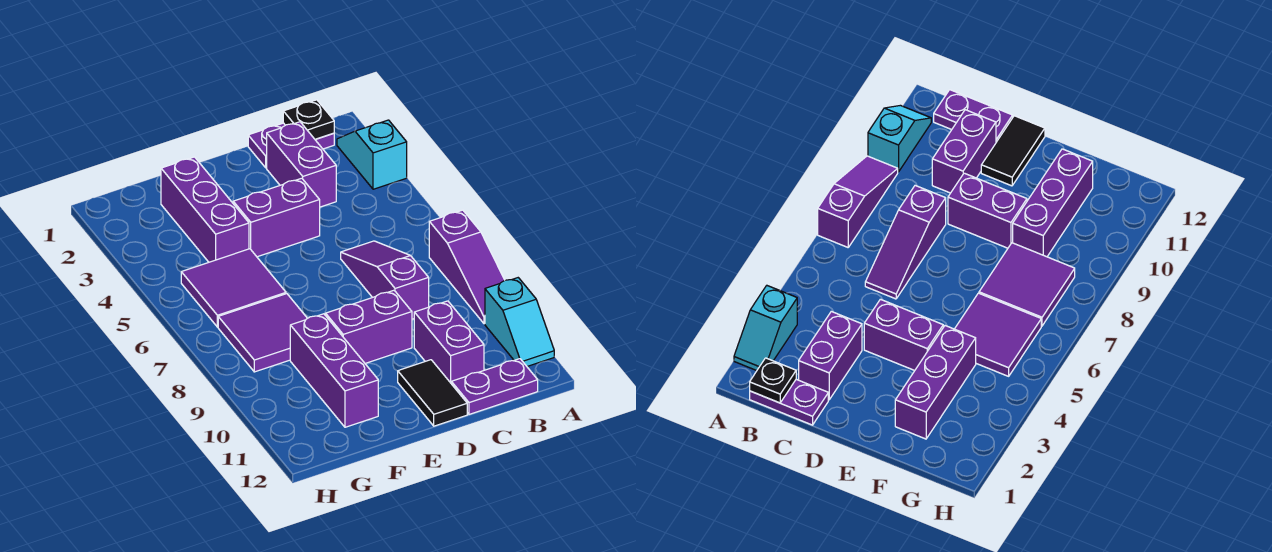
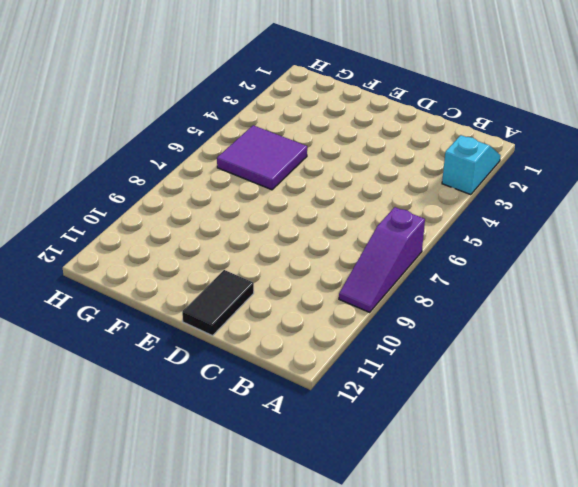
none -> cyan slope A10:A11 level 1 top 10
none -> purple plate B1:C1 level 1
none -> purple plate B12:C12 level 1

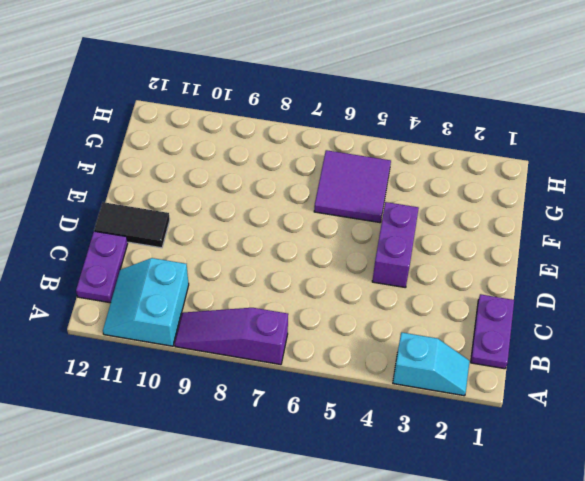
cyan slope A10:B11 level 1 top 10 -> cyan slope A10:A11 level 1 top 10
none -> purple brick C2:C3 level 1
none -> purple slope C6:C8 level 1 top 8
none -> purple brick C10:C11 level 1

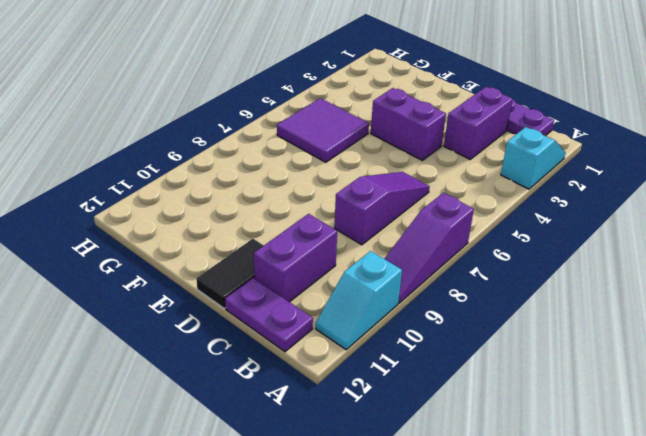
none -> purple brick D9:E9 level 1
none -> purple brick F2:F4 level 1
none -> purple tile F7:G8 level 1

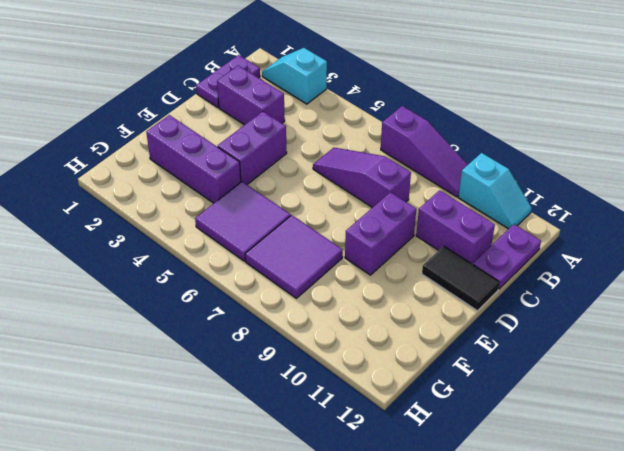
none -> purple brick F9:F11 level 1
none -> black plate B1 level 2

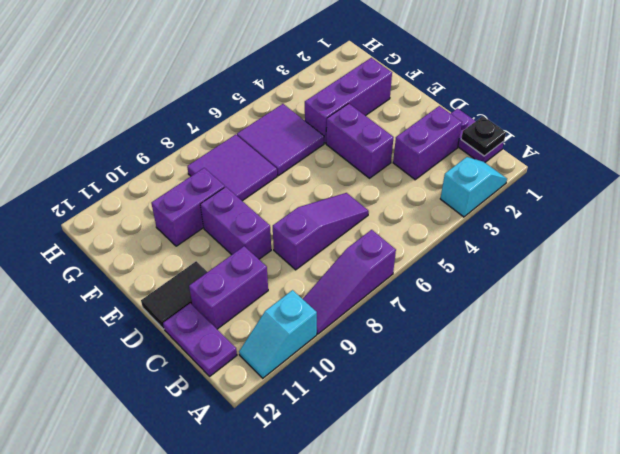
purple brick F9:F10 level 1 -> purple brick F9:F11 level 1

